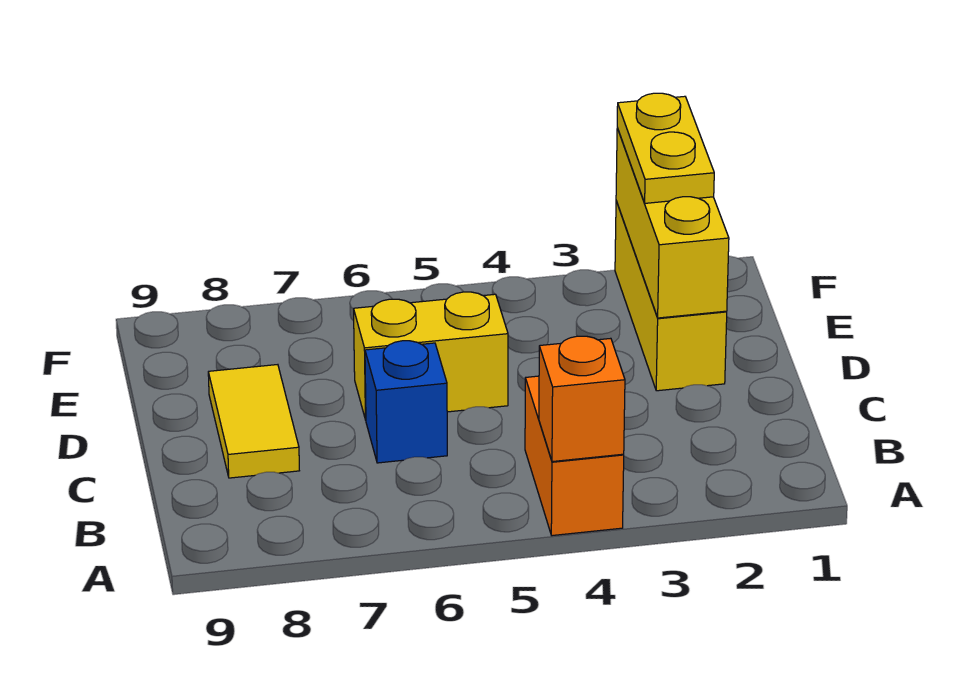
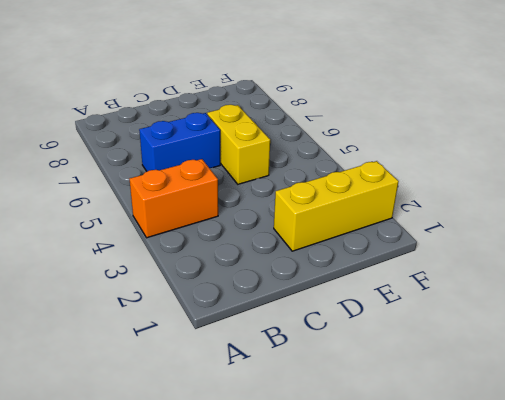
blue brick B6:C6 level 1 -> blue brick C6 level 1
none -> yellow tile C8:D8 level 1
none -> orange brick A4 level 2

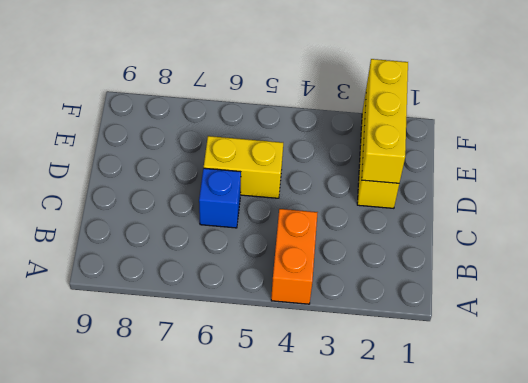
none -> yellow tile C8:D8 level 1
none -> orange brick A4 level 2

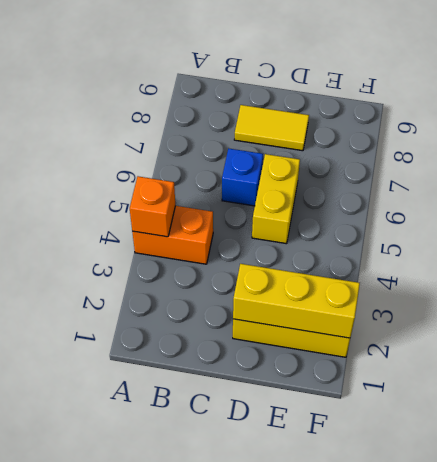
none -> yellow plate E2:F2 level 3

